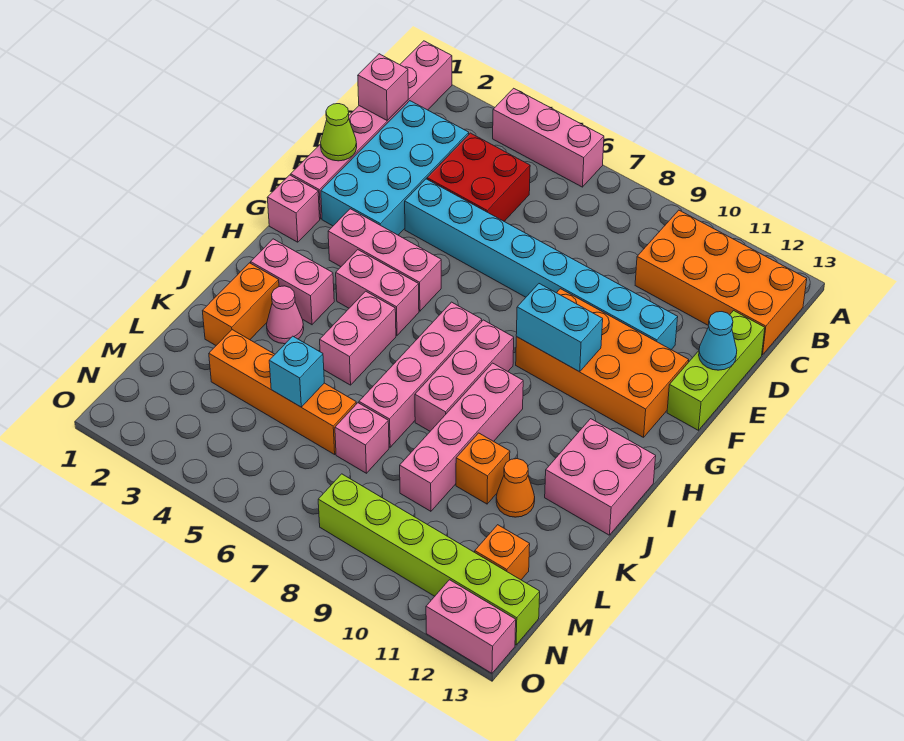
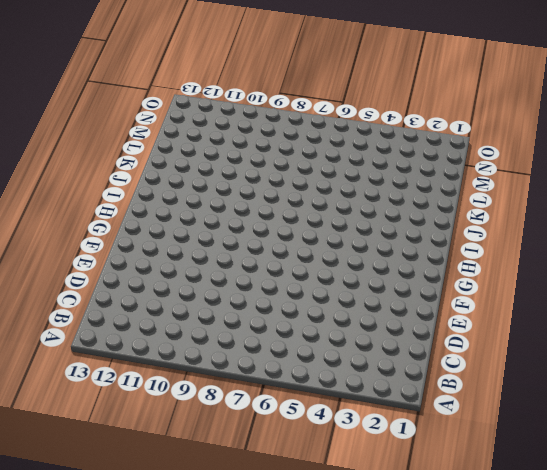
none -> pink brick A1:F1 level 1
none -> pink brick A4:A6 level 1
none -> orange brick B10:C13 level 1
none -> cyan brick C2:F3 level 1

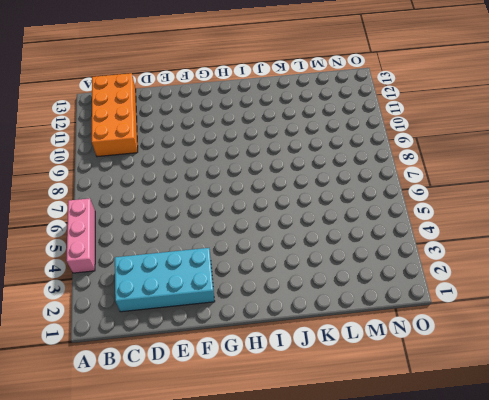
none -> pink brick A1:F1 level 1
none -> red brick C4:D5 level 1
none -> lime brick D13:F13 level 1
none -> cyan brick E4:E11 level 1

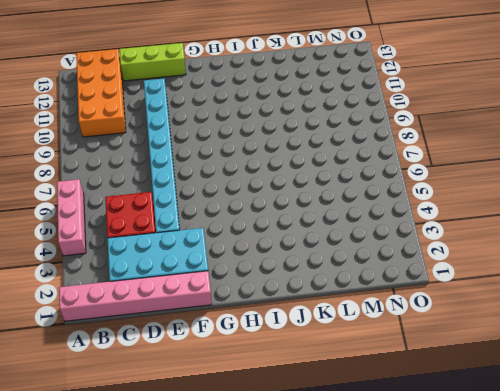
none -> orange brick F9:G12 level 1
none -> pink brick G1 level 1
none -> pink brick G3:G5 level 1
none -> pink brick H4:H5 level 1

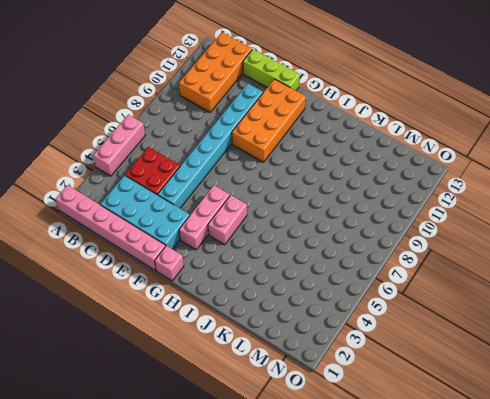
none -> pink brick H7:K7 level 1
none -> pink brick H8:J8 level 1
none -> pink brick I2:I3 level 1
none -> pink brick I5:J5 level 1

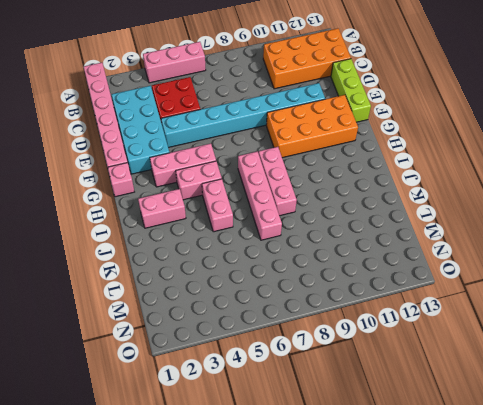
none -> pink brick I9:L9 level 1
none -> pink brick I12:J13 level 1
none -> orange brick J2:K2 level 1
none -> pink cone J3 level 1

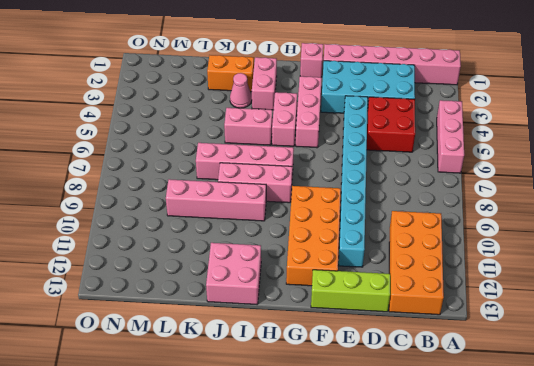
none -> orange brick K10 level 1
none -> orange cone K11 level 1
none -> orange brick L3:L6 level 1
none -> pink brick L7 level 1

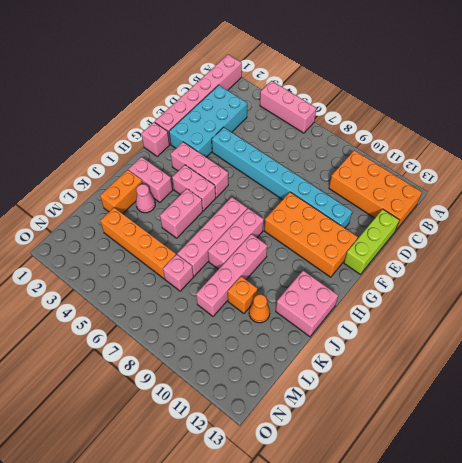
none -> red brick C4:D5 level 1
none -> orange brick M12 level 1
none -> lime brick N8:N13 level 1
none -> pink brick O12:O13 level 1

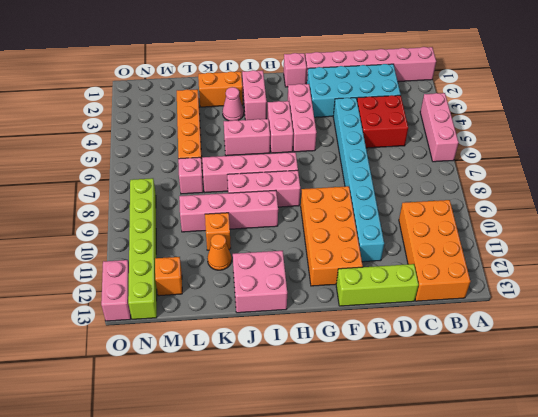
none -> pink brick C1 level 2
none -> lime cone E1 level 2
none -> cyan cone E13 level 2
none -> cyan brick G9:G10 level 2

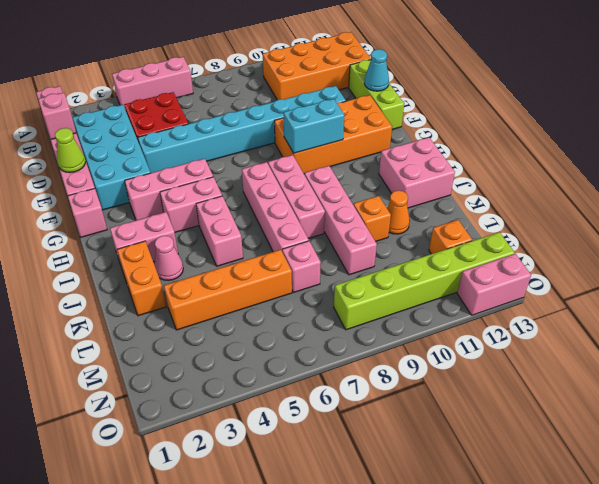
none -> cyan brick L5 level 2

